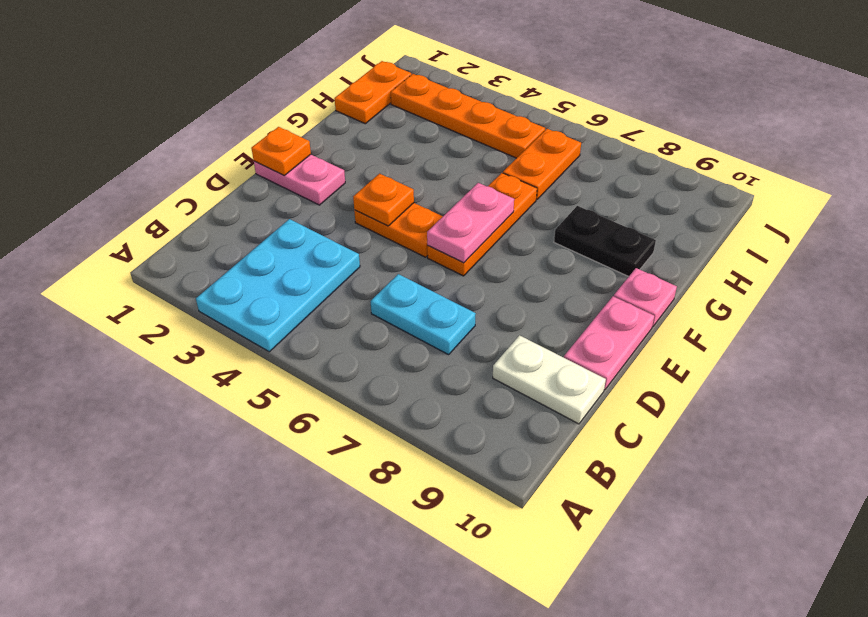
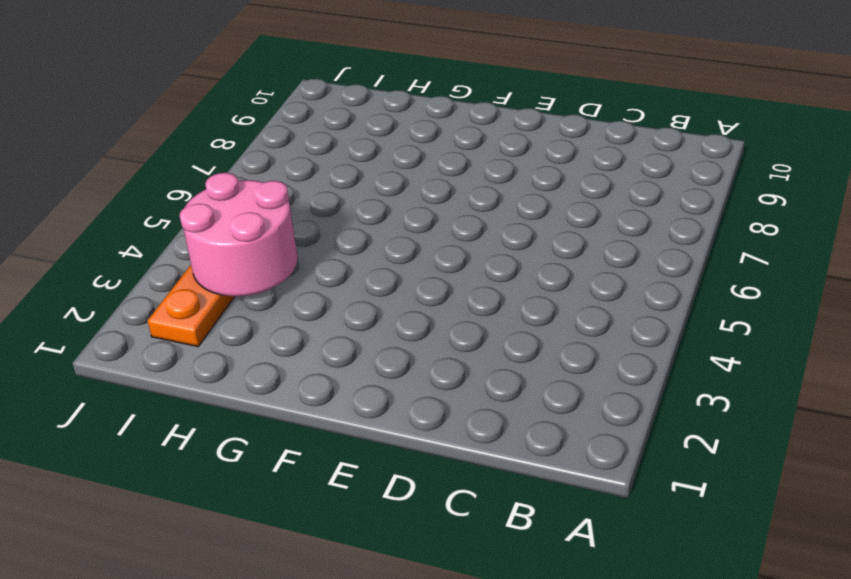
pink round brick H3:I4 level 2 -> none
none -> cyan plate A3:C4 level 1
none -> cyan plate C6:C7 level 1
none -> white plate C9:C10 level 1

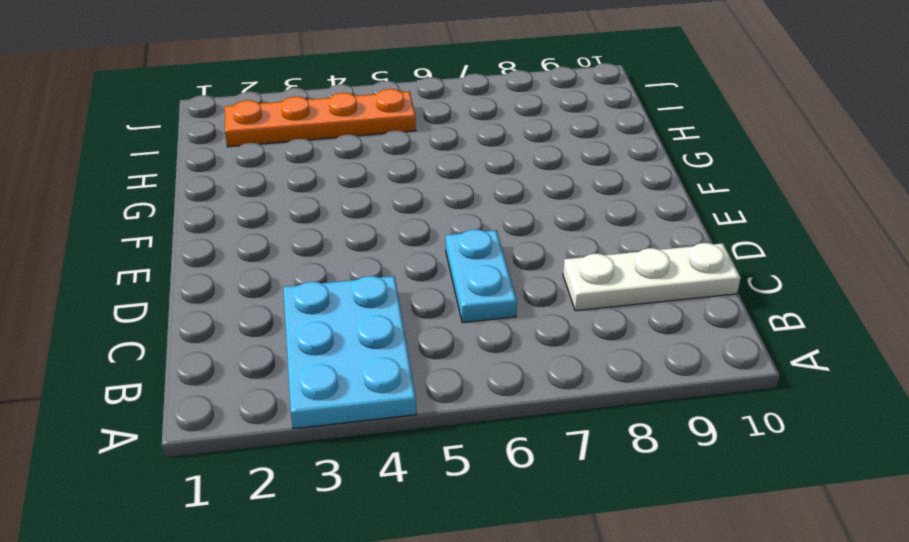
cyan plate C6:D6 level 1 -> cyan plate C6:C7 level 1
white plate C8:C10 level 1 -> white plate C9:C10 level 1
none -> pink plate D10:E10 level 1
none -> pink plate E1:E2 level 1
none -> orange plate E4:E5 level 1

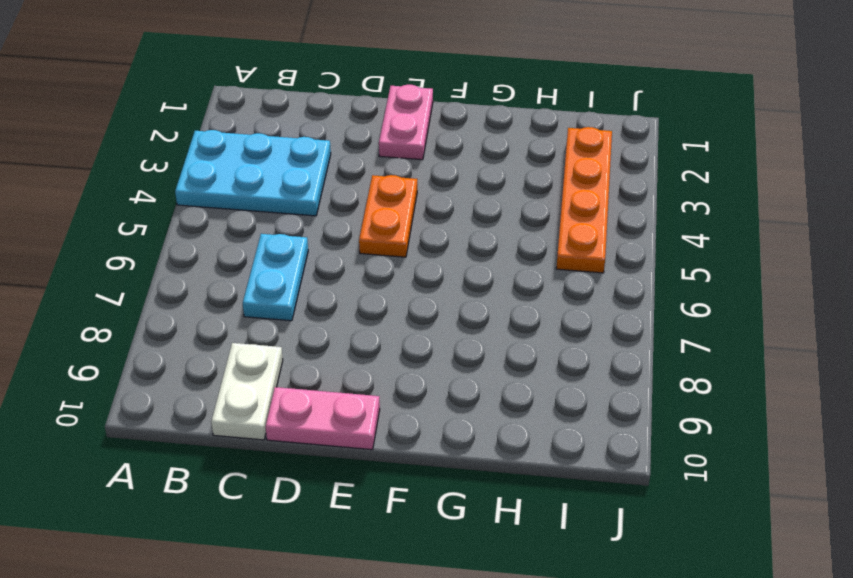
none -> orange plate E6:G6 level 1
none -> pink plate F10 level 1
none -> black plate G8:G9 level 1

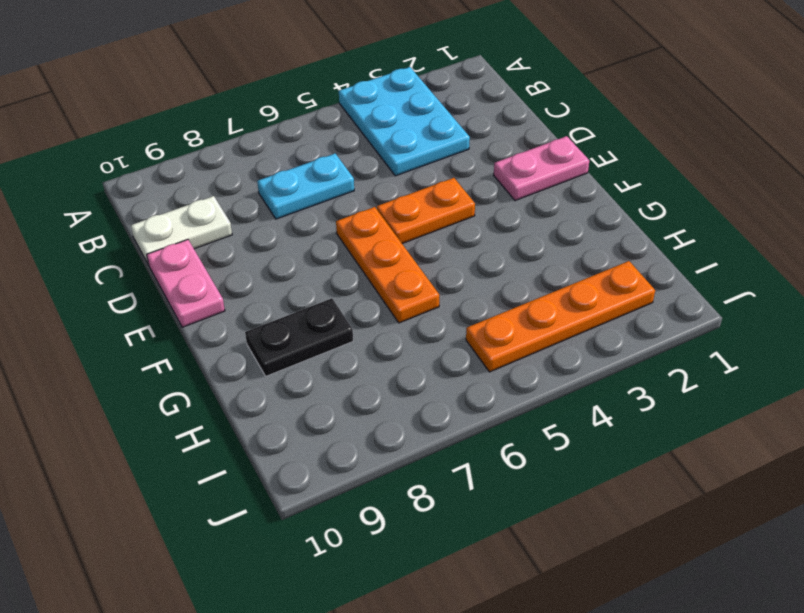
none -> pink plate F10 level 1
none -> orange plate H1:I1 level 1
none -> orange plate H6:I6 level 1

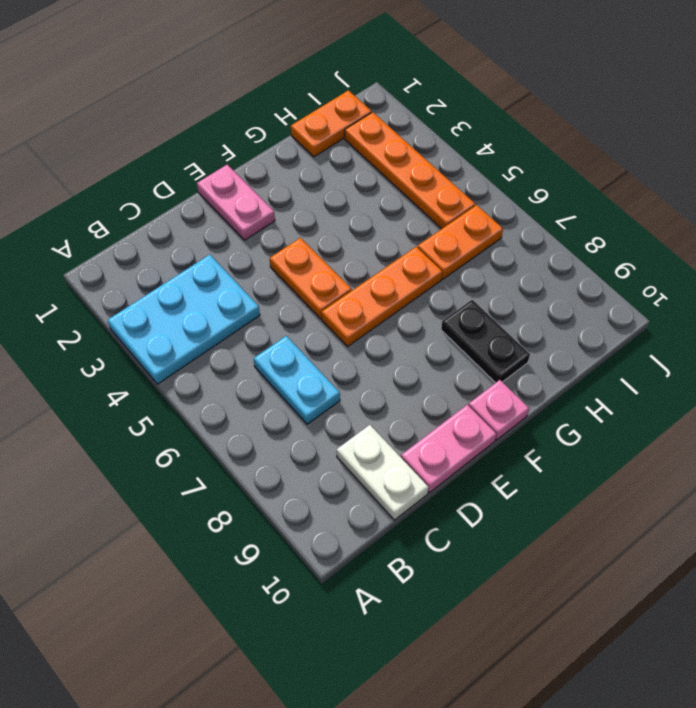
none -> orange plate E1 level 2
none -> orange plate E4 level 2
none -> pink plate E6:F6 level 2

